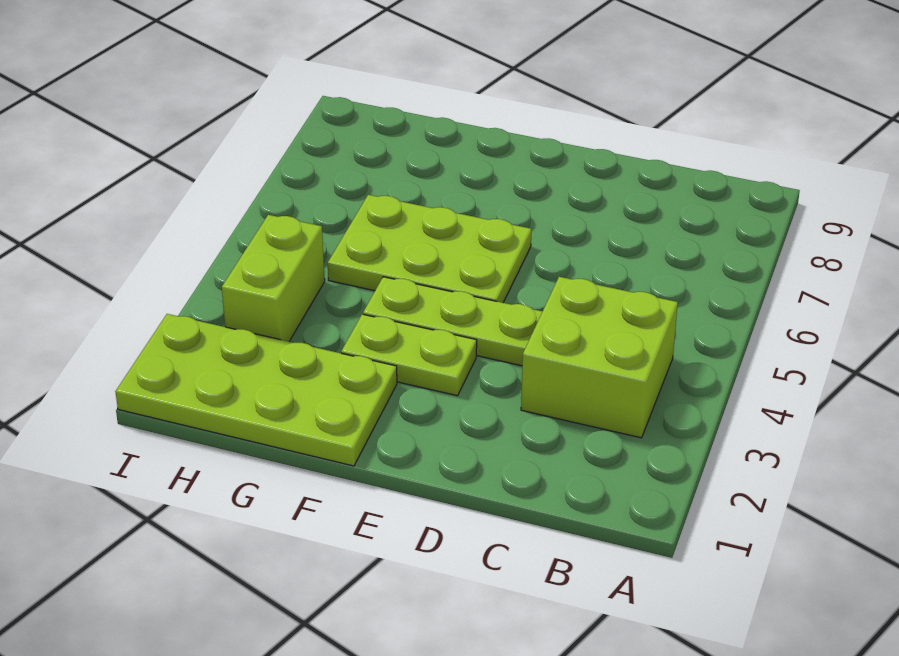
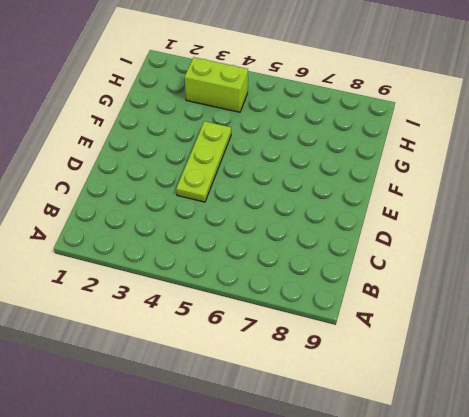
none -> lime brick B3:C4 level 1
none -> lime plate E3:F3 level 1

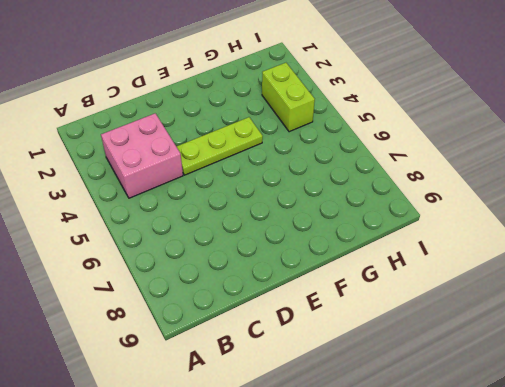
pink brick B3:C4 level 1 -> lime brick B3:C4 level 1
none -> lime plate E3:F3 level 1
none -> lime plate E5:G6 level 1

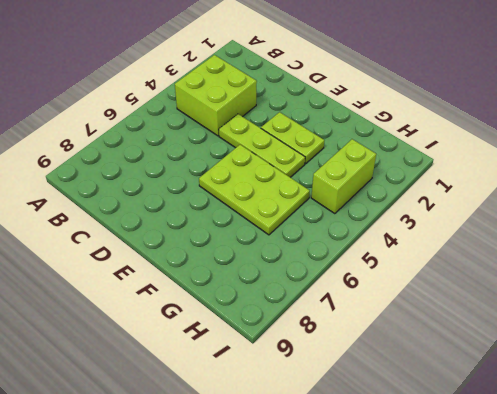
none -> lime plate F1:I2 level 1

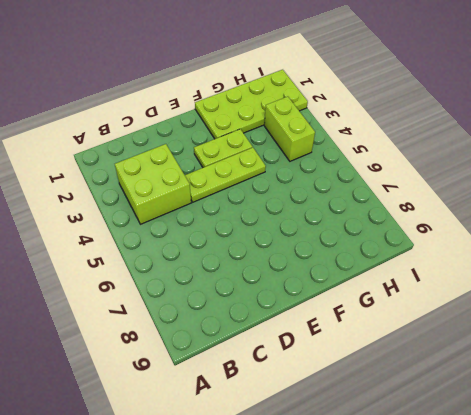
none -> lime plate E5:G6 level 1

